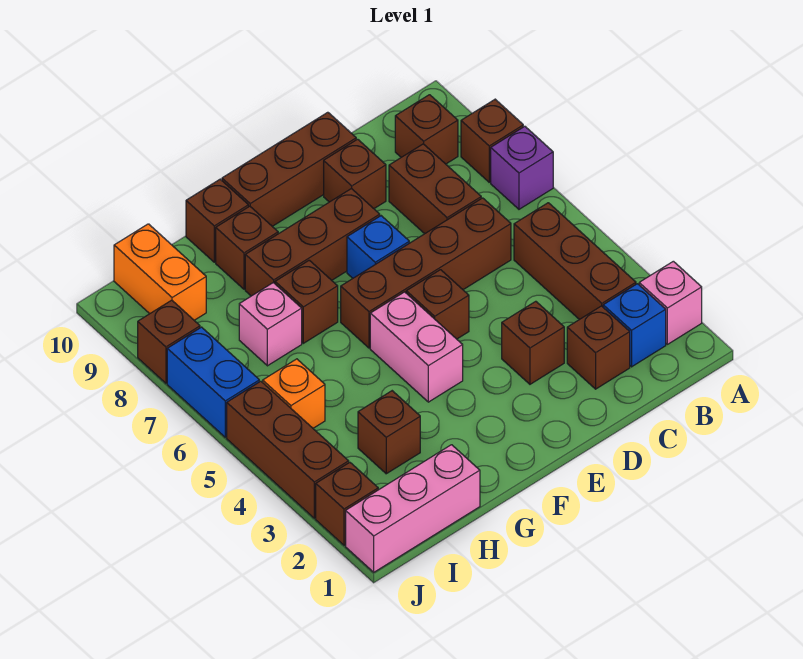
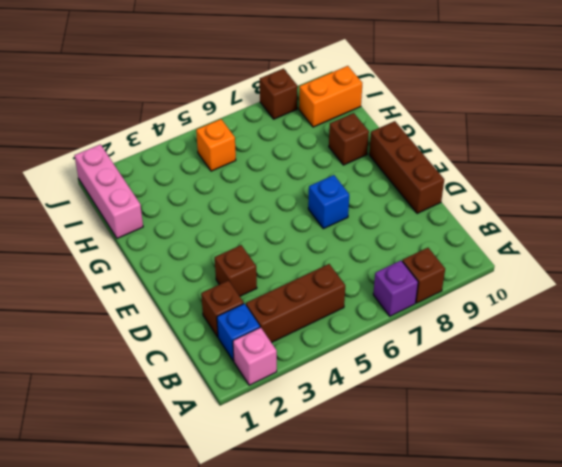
none -> brown brick B9 level 1
none -> brown brick C6:F6 level 1
none -> brown brick C7:C8 level 1

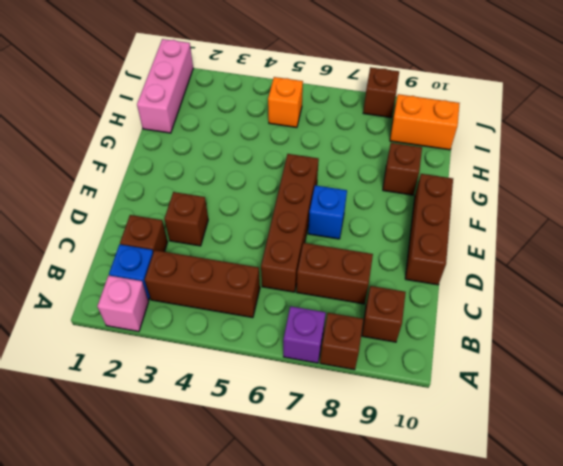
none -> brown brick D9 level 1
none -> brown brick E5 level 1
none -> brown brick E8:G8 level 1

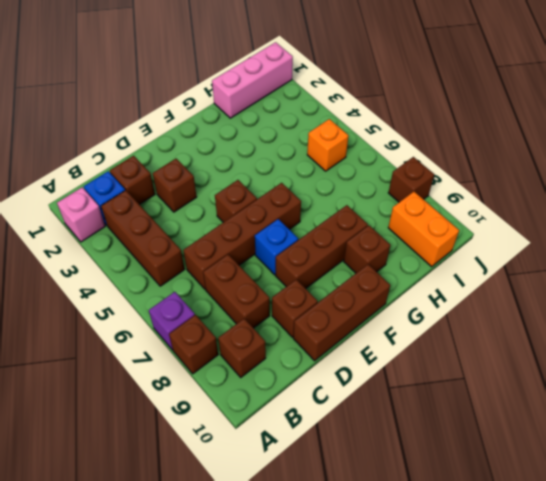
none -> pink brick F4:F5 level 1
none -> brown brick G7 level 1
none -> brown brick G10 level 1

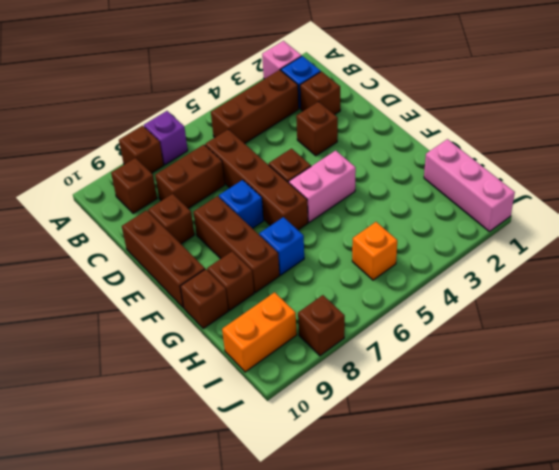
blue brick G7 level 1 -> brown brick G7 level 1
none -> brown brick H3 level 1
none -> pink brick H7 level 1
none -> brown brick J2 level 1

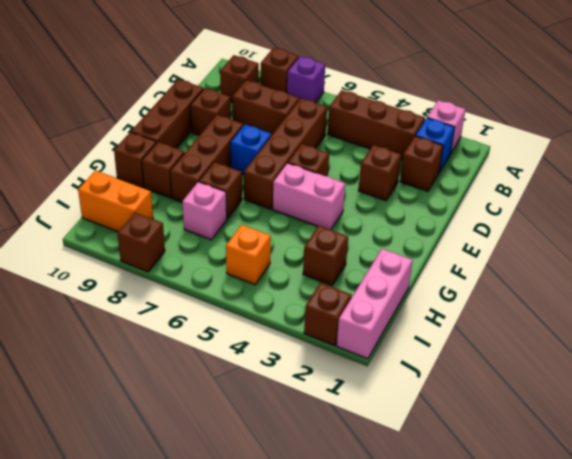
none -> brown brick J3:J5 level 1
none -> blue brick J6:J7 level 1

